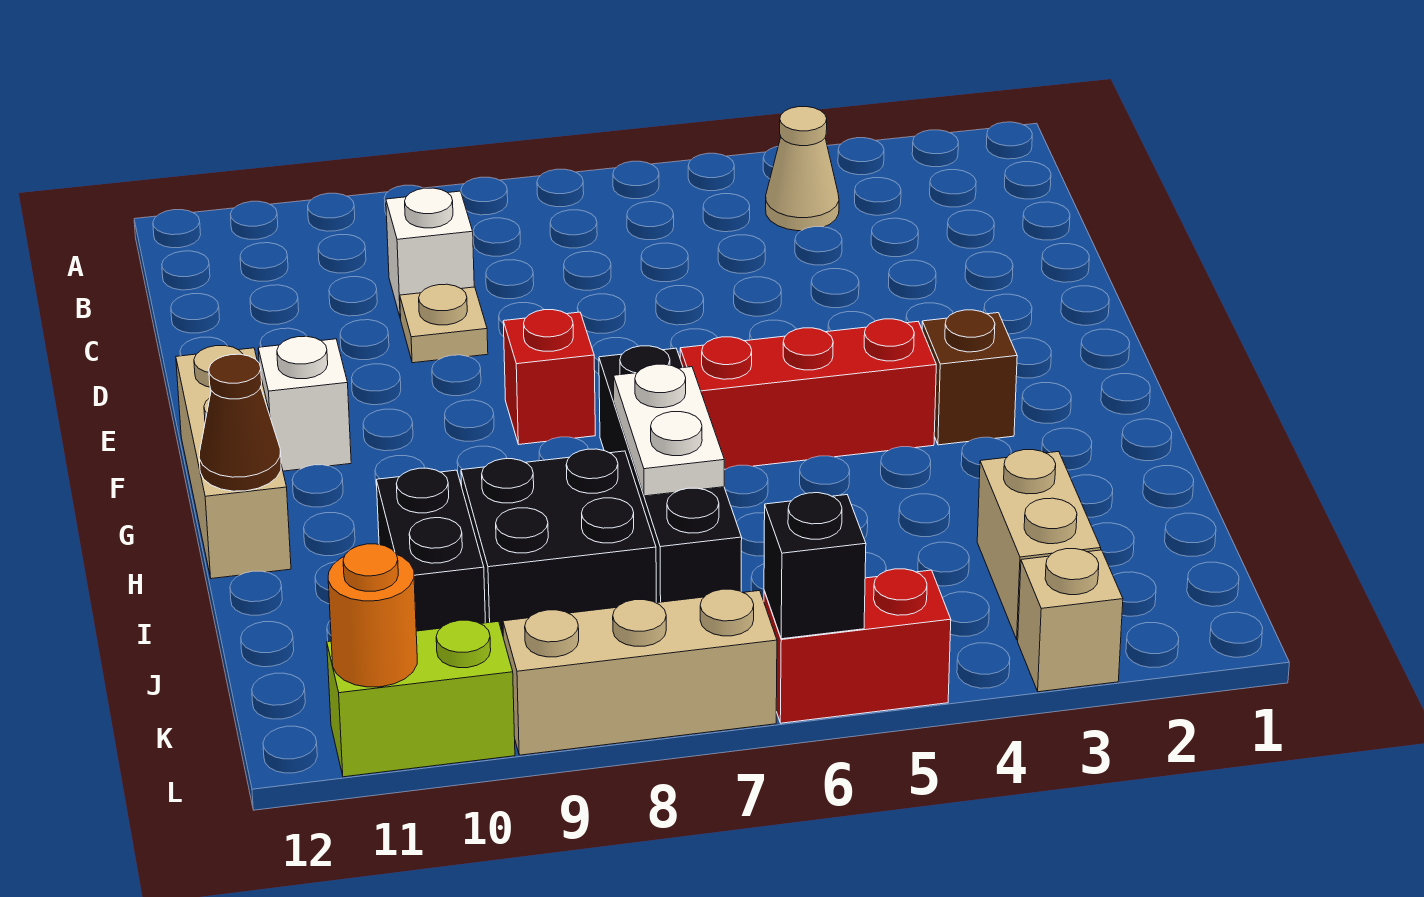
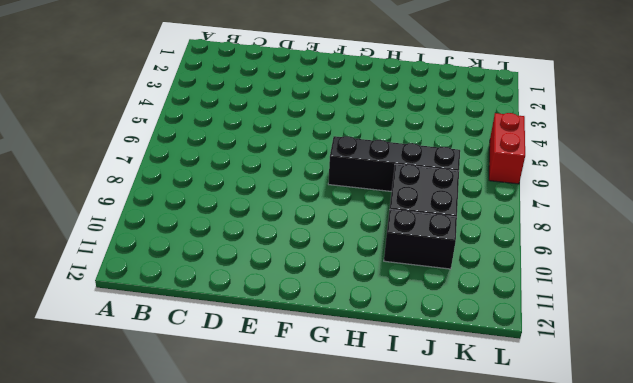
none -> tan cone B4 level 1
none -> white brick C9 level 1
none -> tan plate D9 level 1

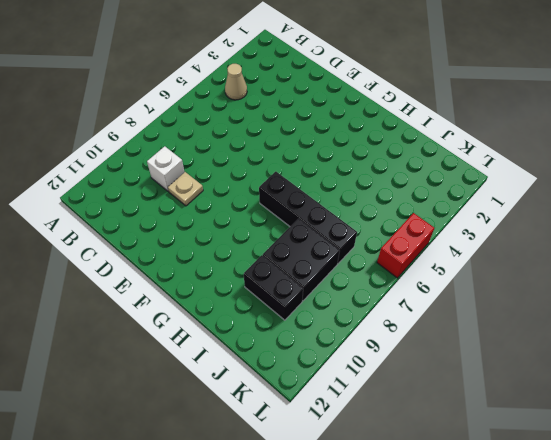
none -> red brick F8 level 1
none -> white brick F11 level 1
none -> tan brick F12:H12 level 1

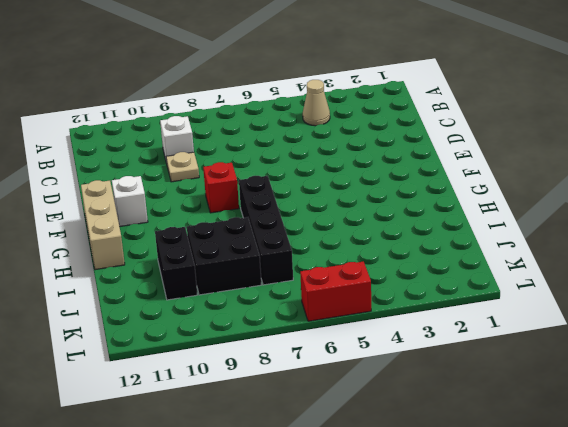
none -> brown brick G3 level 1
none -> red brick G4:G6 level 1
none -> tan brick J3:K3 level 1

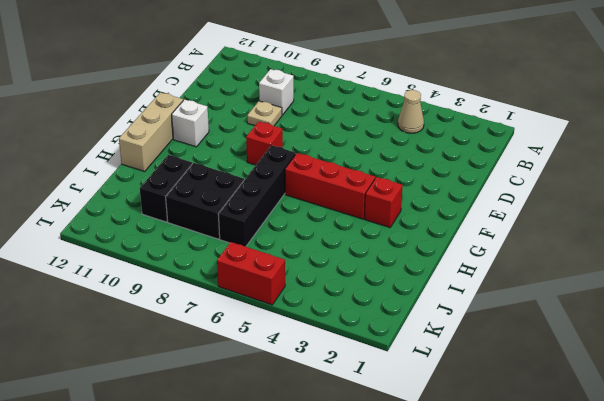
red brick G3 level 1 -> brown brick G3 level 1
none -> tan brick J3:K3 level 1
none -> tan brick L3 level 1
none -> tan brick L7:L9 level 1

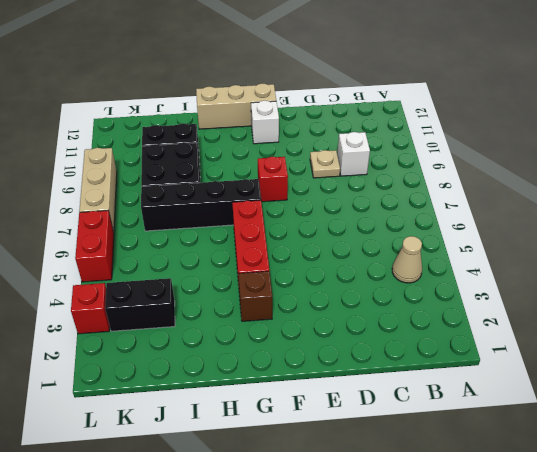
black brick J3:K3 level 1 -> tan brick J3:K3 level 1
red brick L3 level 1 -> tan brick L3 level 1
none -> lime brick L10:L11 level 1
none -> white plate H7:I7 level 2
none -> brown cone H12 level 2

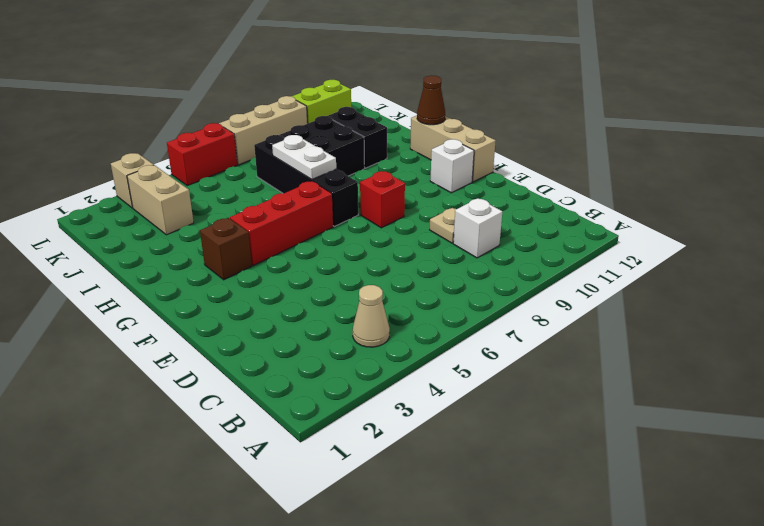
none -> black brick L6 level 2
none -> orange round brick L11 level 2

